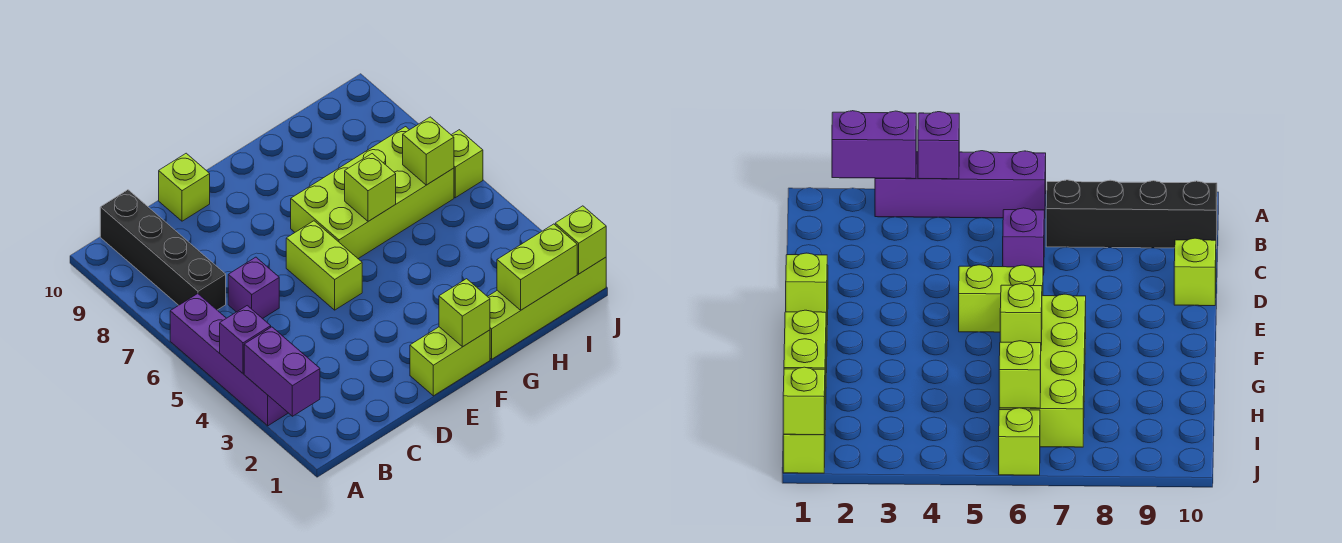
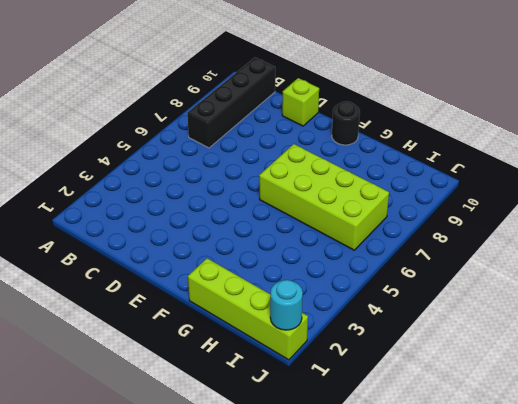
black round brick F10 level 1 -> none
cyan round brick J1 level 2 -> lime brick J1 level 2
none -> purple brick A3:A6 level 1
none -> purple brick C6 level 1
none -> lime brick E1:F1 level 1

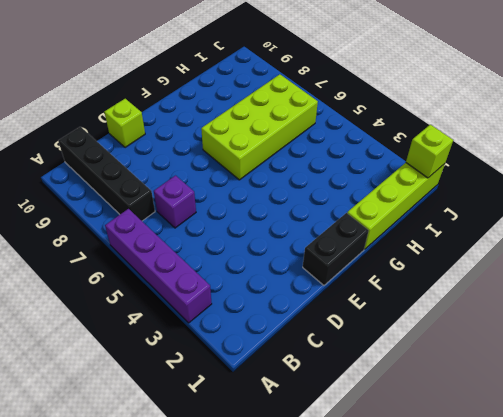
black brick E1:F1 level 1 -> lime brick E1:F1 level 1
none -> lime brick E5:E6 level 1
none -> lime brick J6 level 1
none -> purple brick A2:A3 level 2

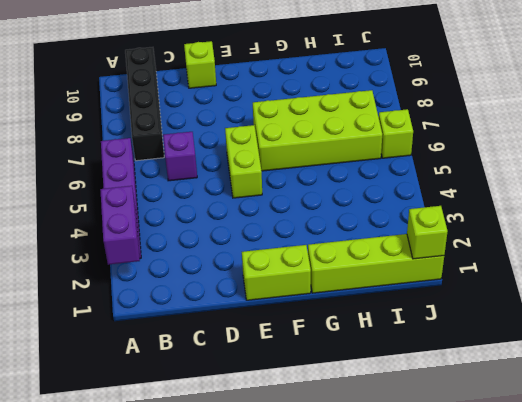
none -> purple brick A4 level 2
none -> lime brick F1 level 2
none -> lime brick G6 level 2

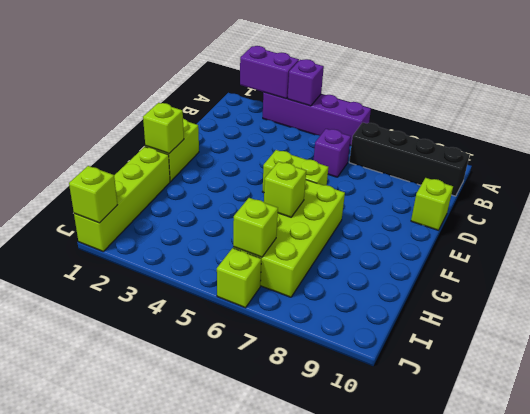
none -> lime brick H1:I1 level 2

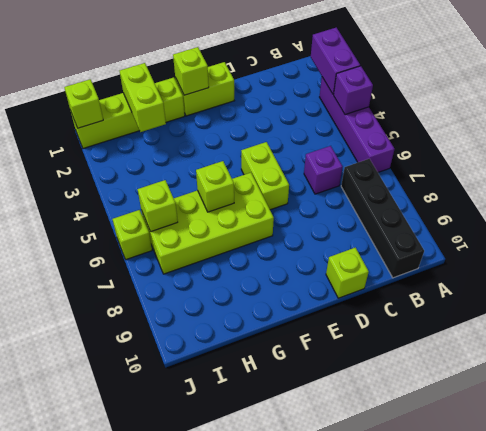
lime brick H1:H2 level 2 -> lime brick H1:I1 level 2

